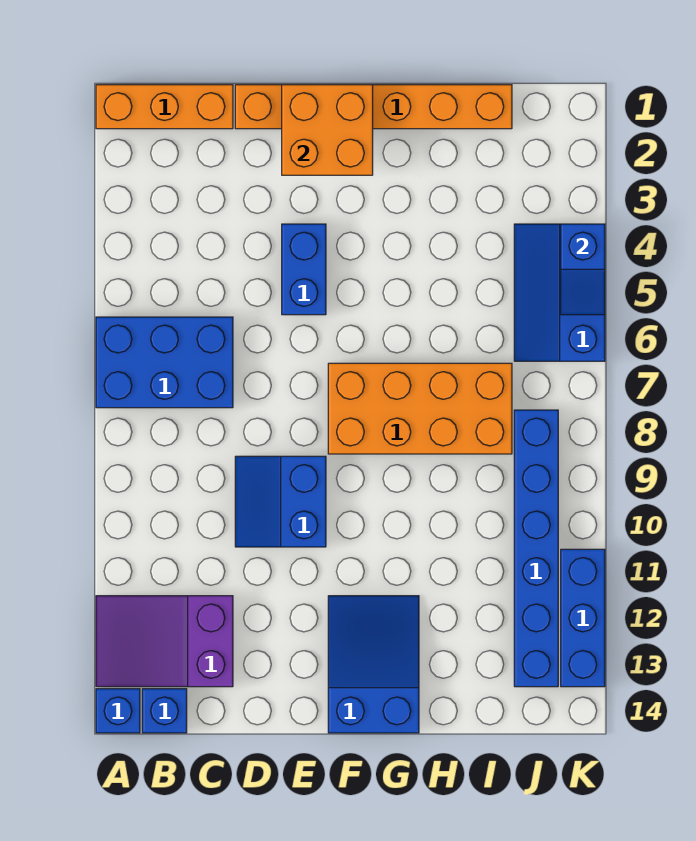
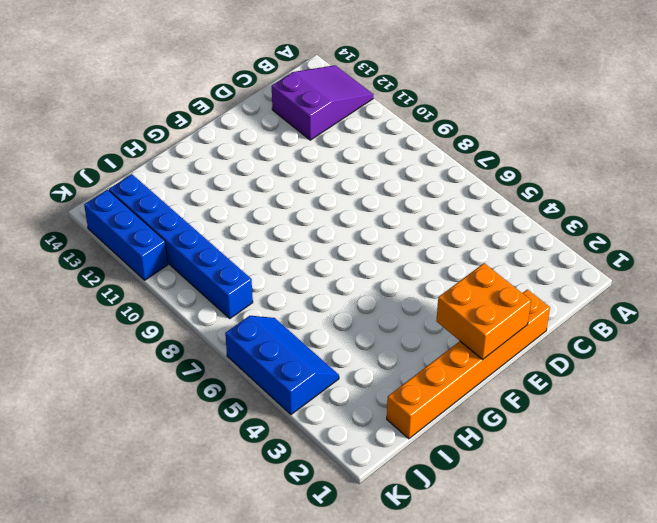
none -> orange brick A1:C1 level 1
none -> blue brick A6:C7 level 1
none -> blue brick A14 level 1

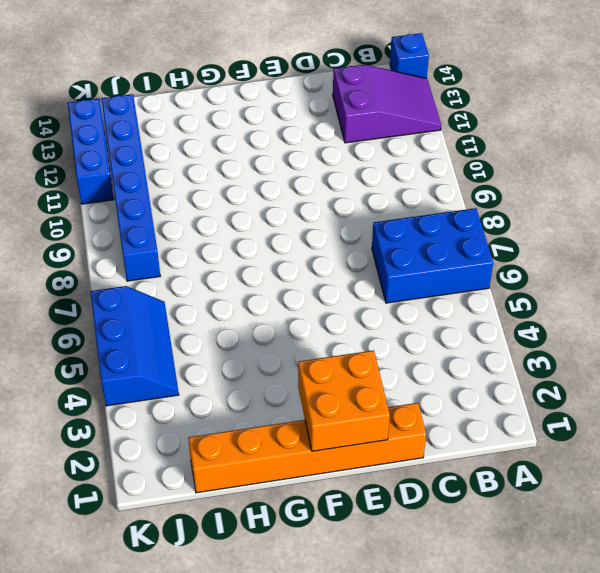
none -> orange brick A1:C1 level 1
none -> blue brick B14 level 1
none -> blue slope D9:E10 level 1 top E

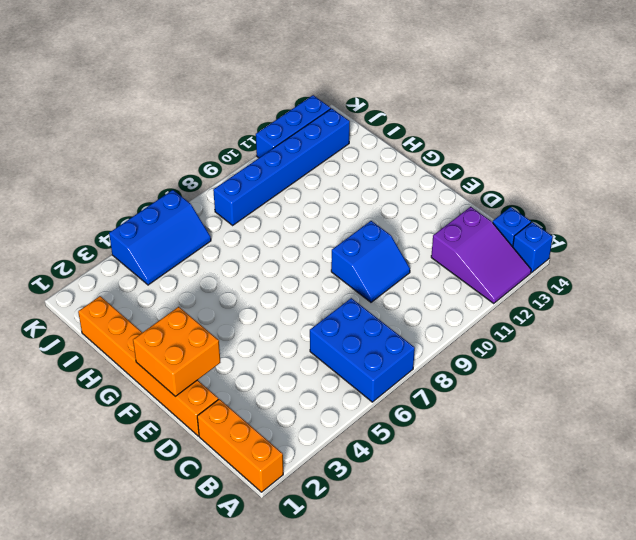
none -> blue brick E4:E5 level 1
none -> orange brick F7:I8 level 1
none -> blue slope F12:G14 level 1 top 14

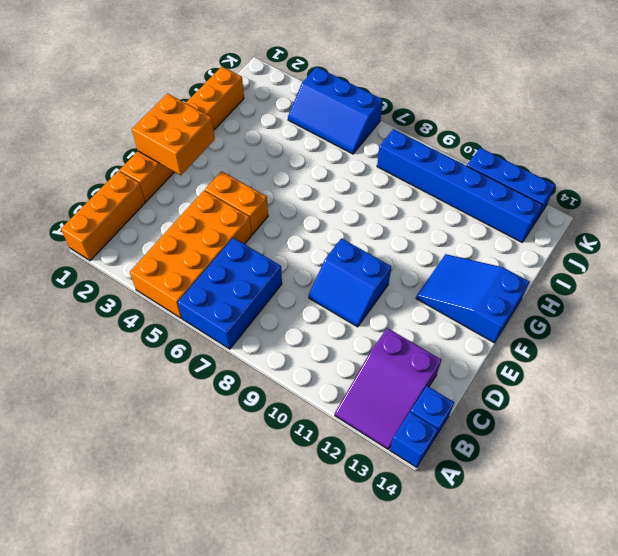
orange brick A4:D5 level 1 -> orange brick F7:I8 level 1
orange brick E4:E5 level 1 -> blue brick E4:E5 level 1
none -> blue slope K4:K5 level 2 top 4

